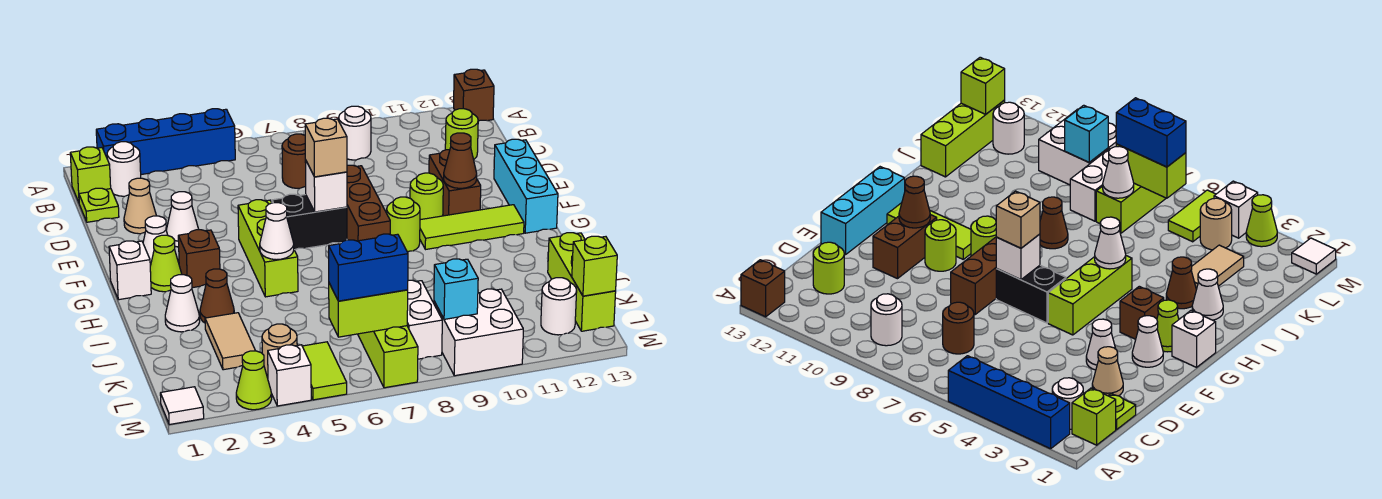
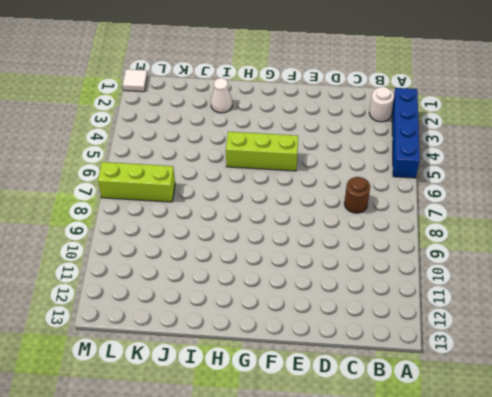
none -> brown brick A13 level 1
none -> lime brick B1 level 1
none -> white round brick B9 level 1
none -> lime plate C1 level 1

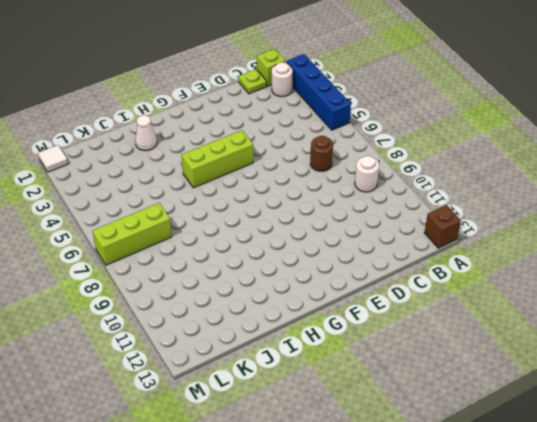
none -> lime round brick C12 level 1
none -> tan cone D2 level 1
none -> white cone E3 level 1
none -> brown brick E8:G8 level 1

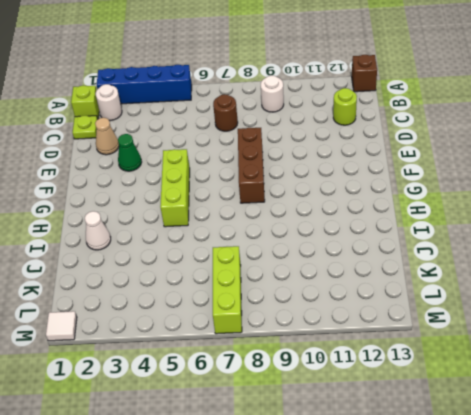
green cone E3 level 1 -> white cone E3 level 1
none -> brown brick E11:F11 level 1
none -> cyan brick E13:G13 level 1
none -> white cone F2 level 1
none -> black brick F6:F7 level 1

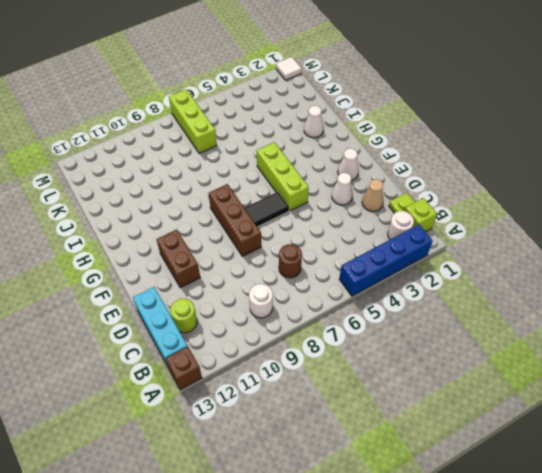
cyan brick B13:D13 level 1 -> cyan brick E13:G13 level 1
black tile F6:F7 level 1 -> black brick F6:F7 level 1
none -> lime round brick F10 level 1
none -> white brick G1 level 1
none -> lime cone G2 level 1
none -> brown brick G3 level 1

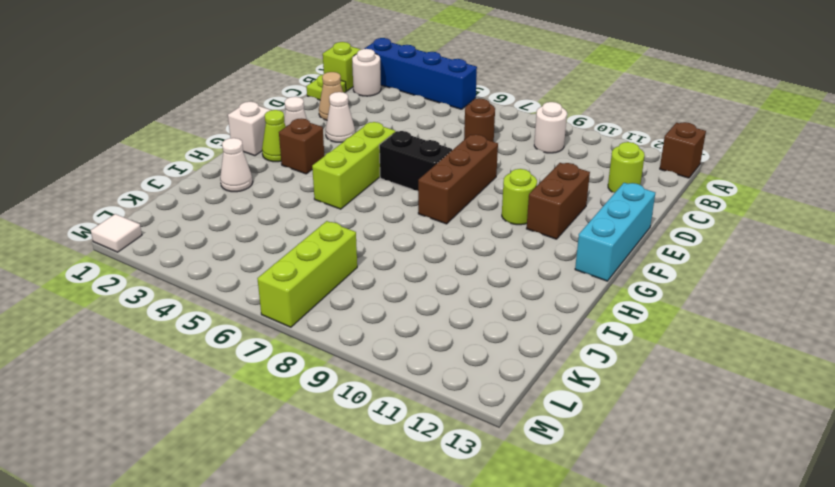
none -> lime round brick G9 level 1
none -> lime tile G10:G12 level 1
none -> brown cone I3 level 1
none -> brown cone I8 level 1

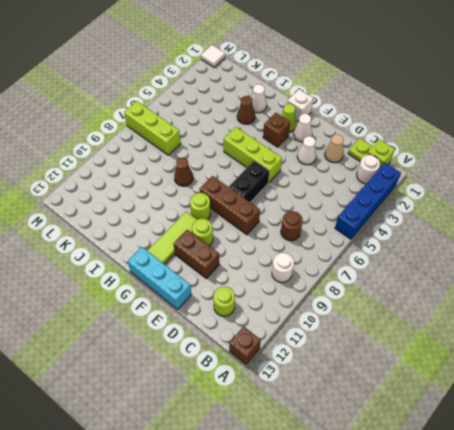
none -> tan tile J3:K3 level 1
none -> lime brick J13:L13 level 1
none -> white brick K8:L8 level 1
none -> tan round brick L4 level 1

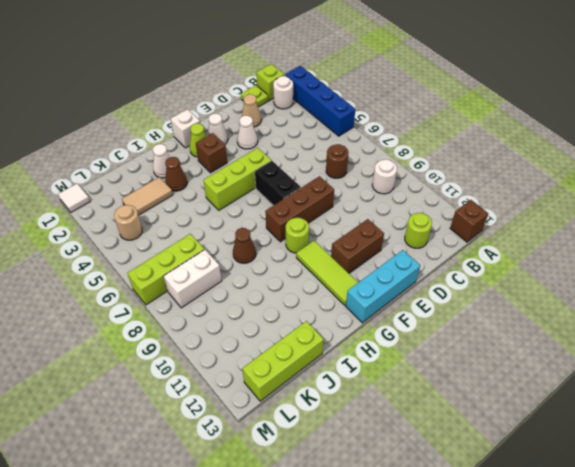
none -> lime round brick F10 level 1
none -> lime tile L5:M5 level 1
none -> white brick L9:M10 level 1
none -> white round brick L12 level 1

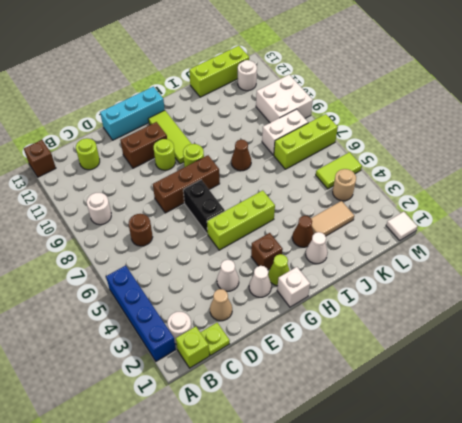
none -> lime cone M3 level 1
none -> white brick M4 level 1
none -> white brick F7 level 2
none -> brown cone F11 level 2

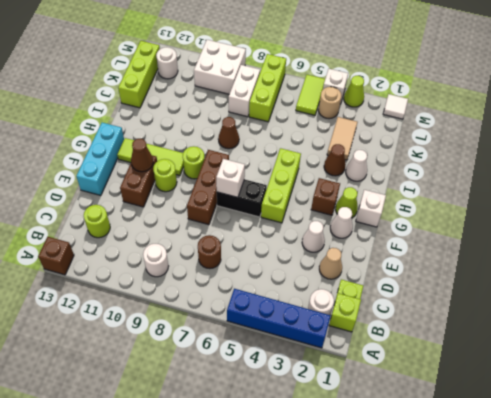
none -> white cone H5 level 2
none -> white cone K7 level 2
none -> lime brick L6:L7 level 2
none -> cyan brick L9 level 2

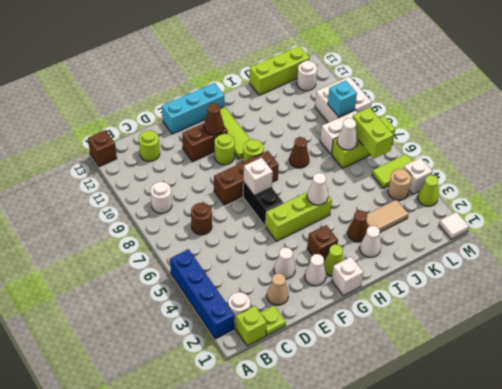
none -> lime brick L13 level 2
none -> tan brick F7 level 3
none -> blue brick L6:L7 level 3

